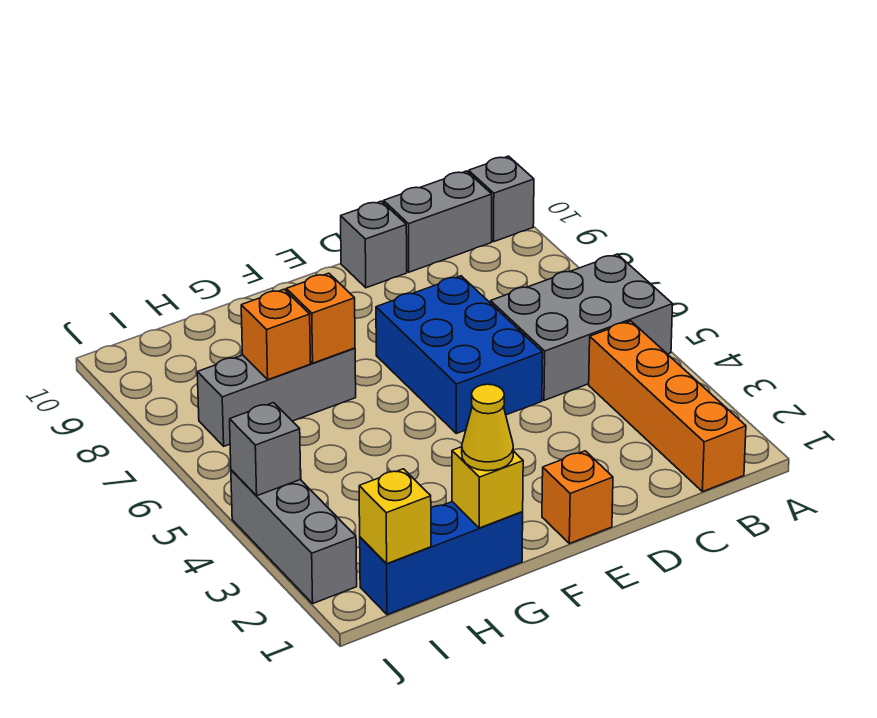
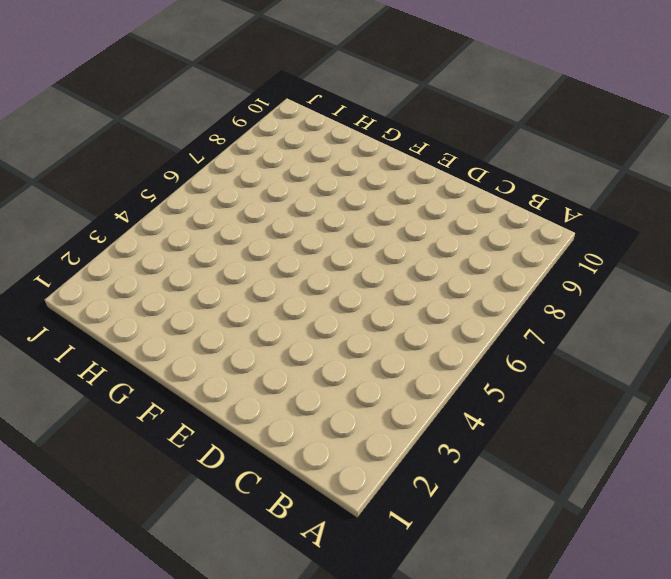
none -> grey brick A5:C6 level 1
none -> grey brick A10 level 1
none -> orange brick B1:B4 level 1

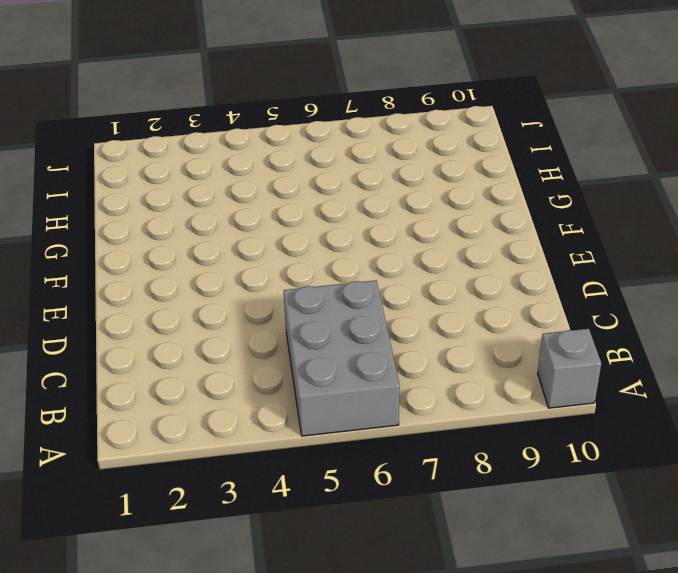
none -> orange brick B1:B4 level 1
none -> grey brick B10:C10 level 1
none -> blue brick D5:E7 level 1

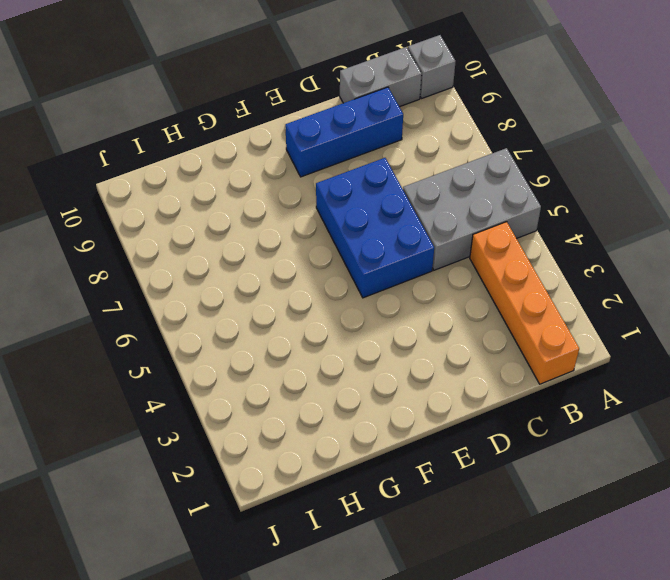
blue brick C9:E9 level 1 -> blue brick G1:I1 level 1
none -> grey brick D10 level 1
none -> orange brick E1 level 1
none -> grey brick G7:I7 level 1

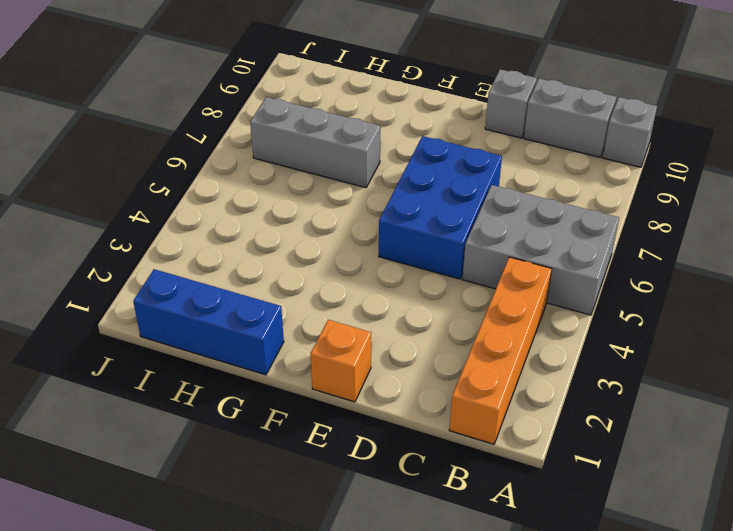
none -> grey brick J2:J4 level 1
none -> yellow brick G1 level 2
none -> orange brick G7 level 2

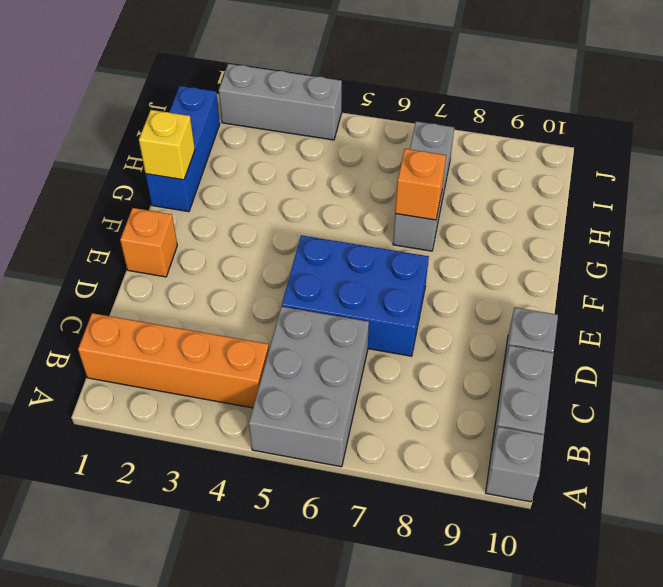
none -> orange brick H7 level 2
none -> yellow brick I1 level 2
none -> grey brick J4 level 2

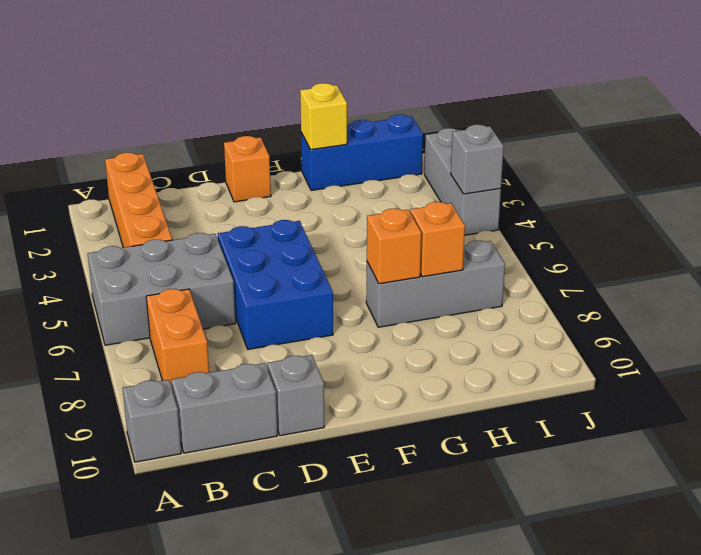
orange brick B7:B8 level 1 -> none
none -> yellow brick I1 level 2
none -> yellow cone G1 level 3

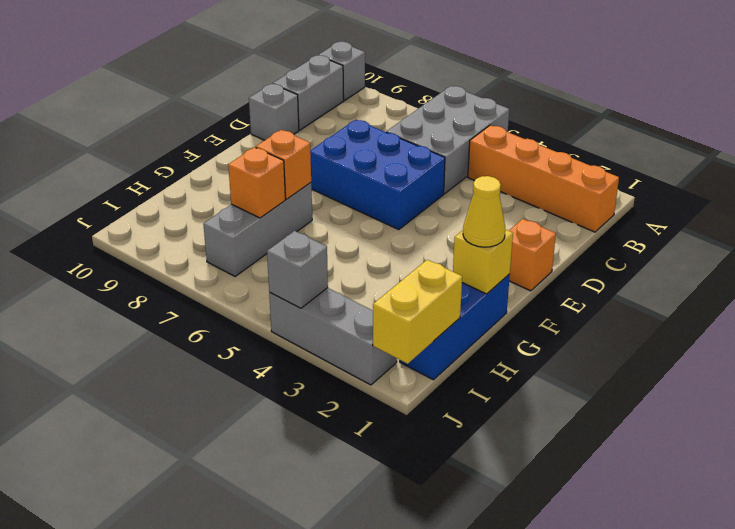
yellow brick I1:J1 level 2 -> yellow brick I1 level 2

